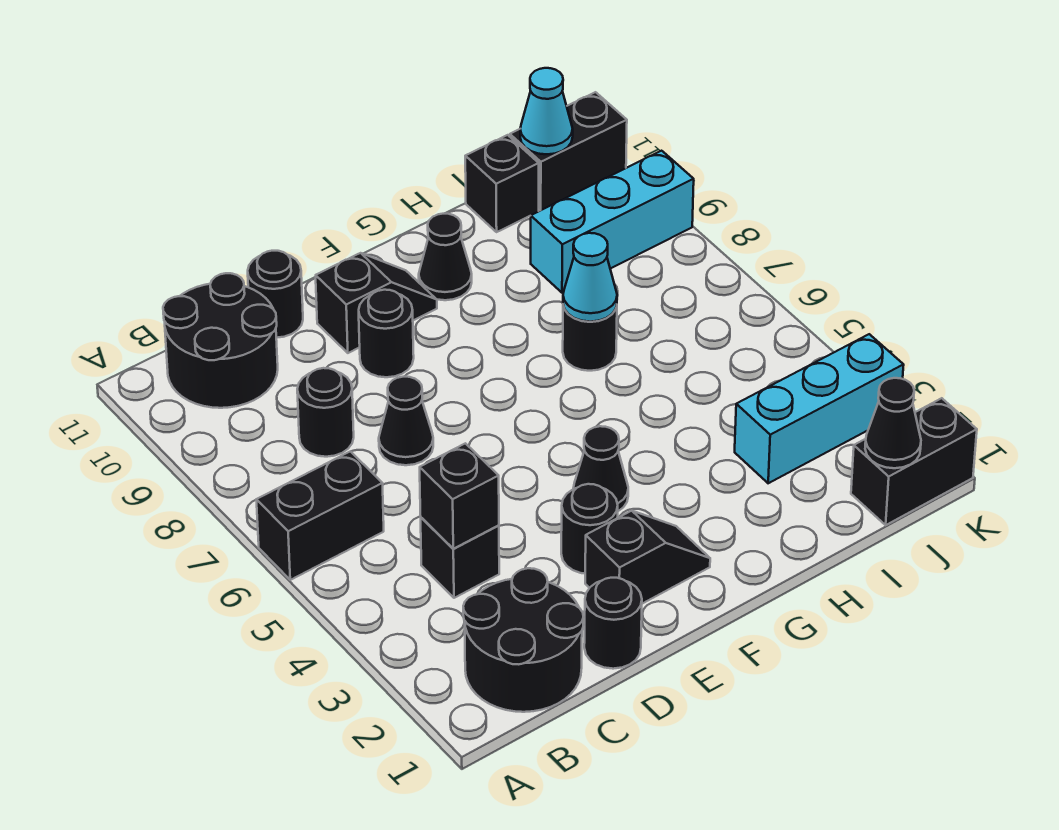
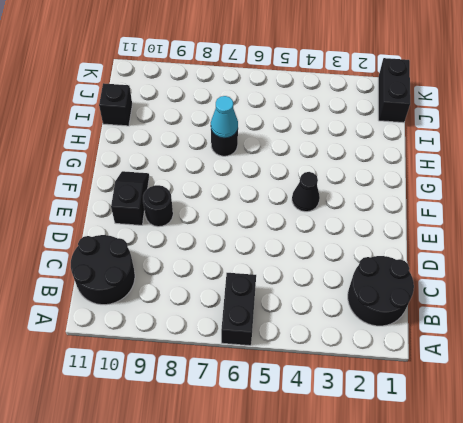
none -> black brick C4 level 1
none -> black round brick C8 level 1
none -> black round brick D1 level 1

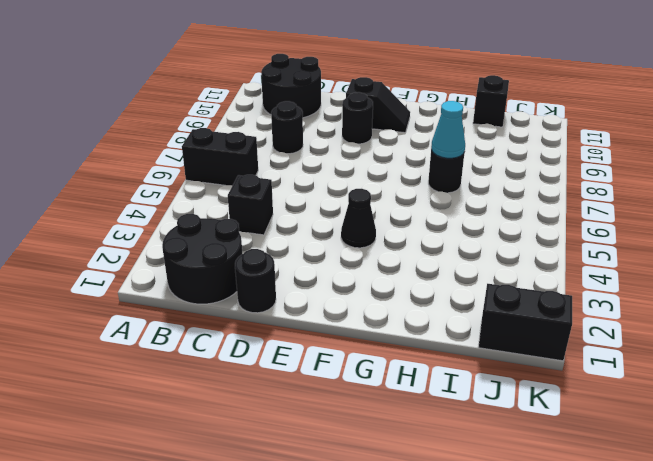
none -> black cone D7 level 1
none -> black round brick D11 level 1
none -> black slope E2:F2 level 1 top E

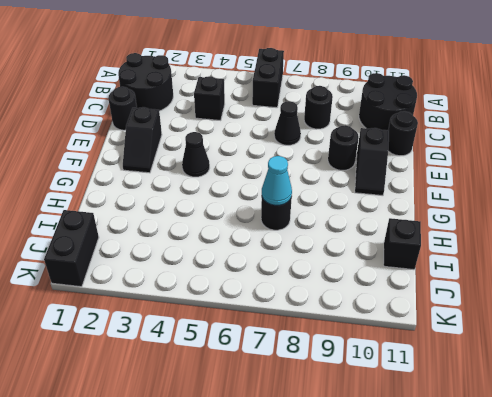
none -> black round brick E3 level 1
none -> black cone G10 level 1
none -> cyan brick I3:K3 level 1

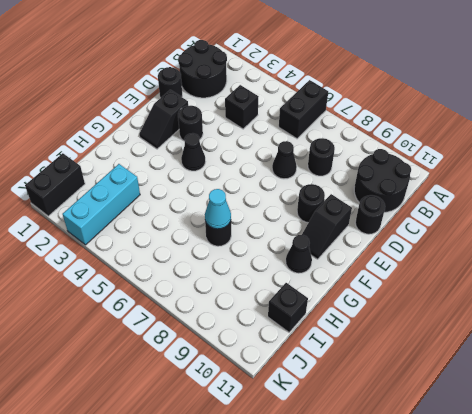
none -> cyan brick I9:K9 level 1
none -> black brick J11:K11 level 1
none -> black brick C4 level 2

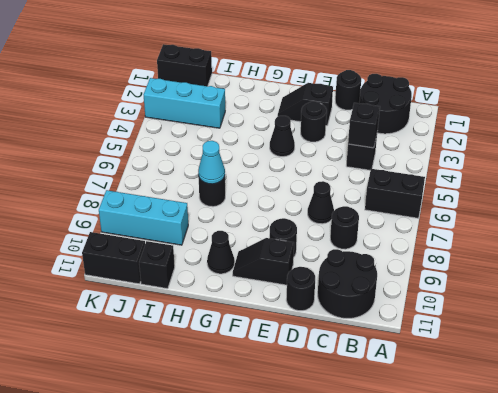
none -> black cone J1 level 2
none -> cyan cone J11 level 2

